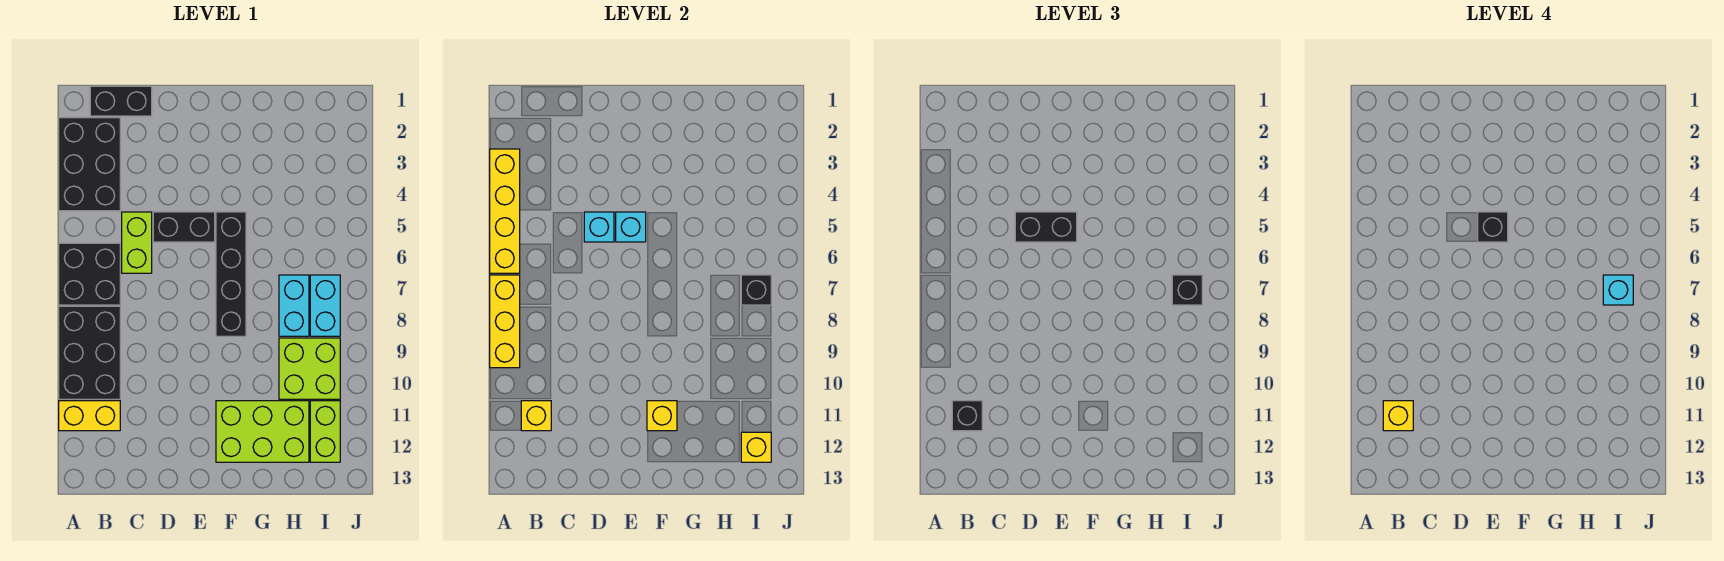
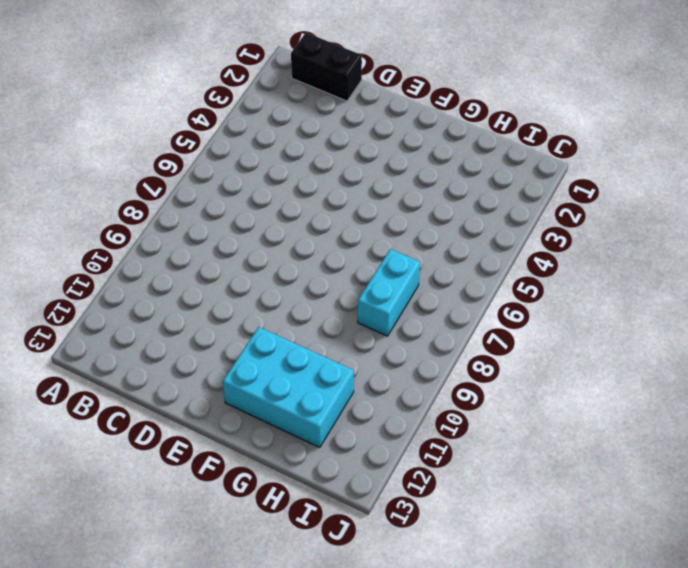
cyan brick F11:H12 level 1 -> lime brick F11:H12 level 1
none -> black brick A2:B4 level 1
none -> black brick A6:B7 level 1
none -> black brick A8:B10 level 1

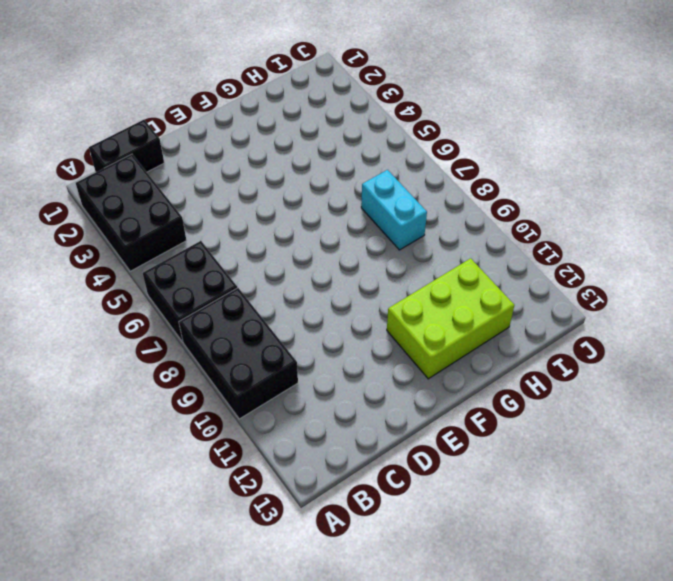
none -> yellow brick A11:B11 level 1
none -> lime brick C5:C6 level 1
none -> black brick D5:E5 level 1

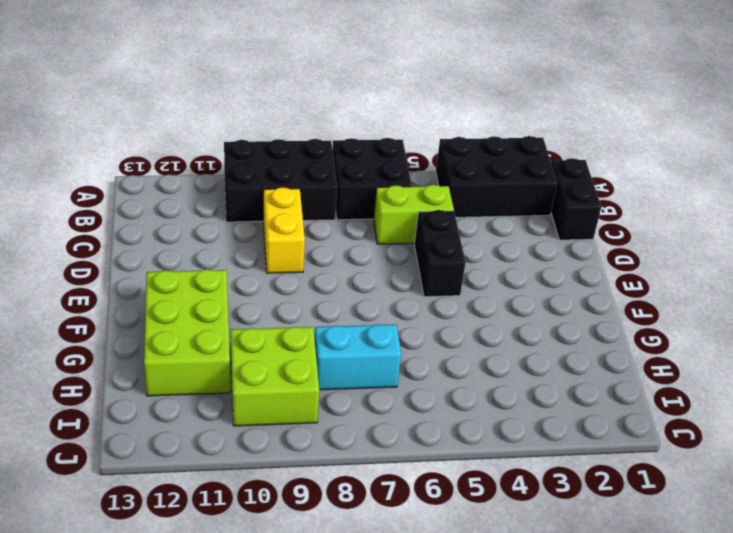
yellow brick C9:D9 level 1 -> yellow brick A11:B11 level 1
none -> black brick F5:F8 level 1
none -> cyan brick I7:I8 level 1
none -> lime brick I11:I12 level 1

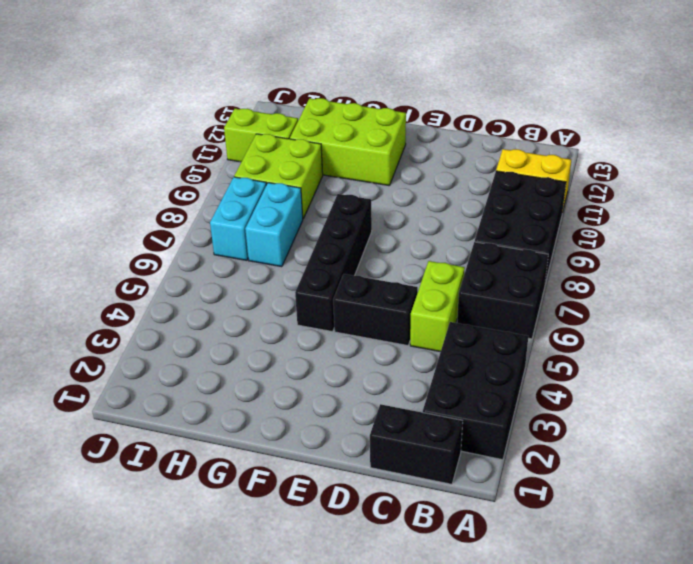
lime brick I11:J11 level 1 -> lime brick I11:I12 level 1
none -> yellow brick A3:A6 level 2
none -> yellow brick A7:A9 level 2
none -> yellow brick B11 level 2

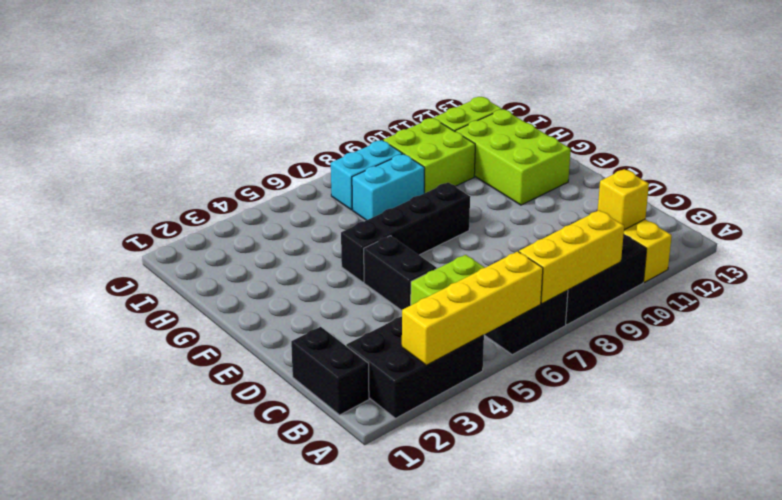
none -> cyan brick D5 level 2
none -> cyan brick E5 level 2
none -> yellow brick F11 level 2

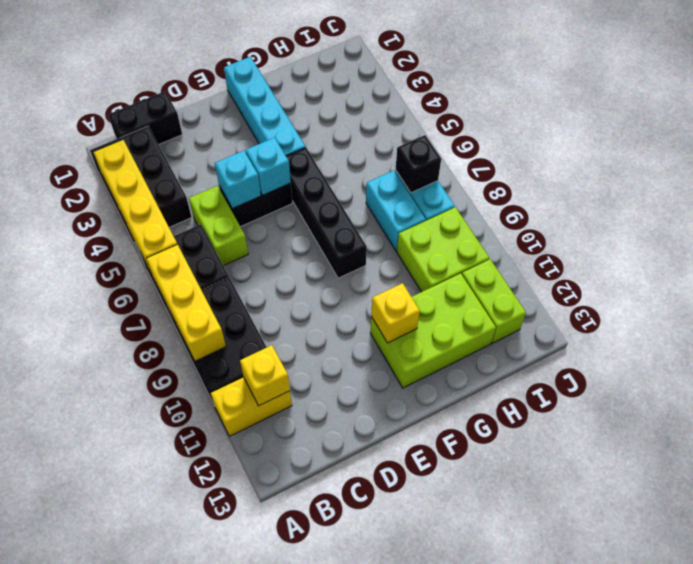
cyan brick F1:F4 level 1 -> none
none -> yellow brick I12 level 2
none -> black brick B11 level 3
none -> black brick D5:E5 level 3

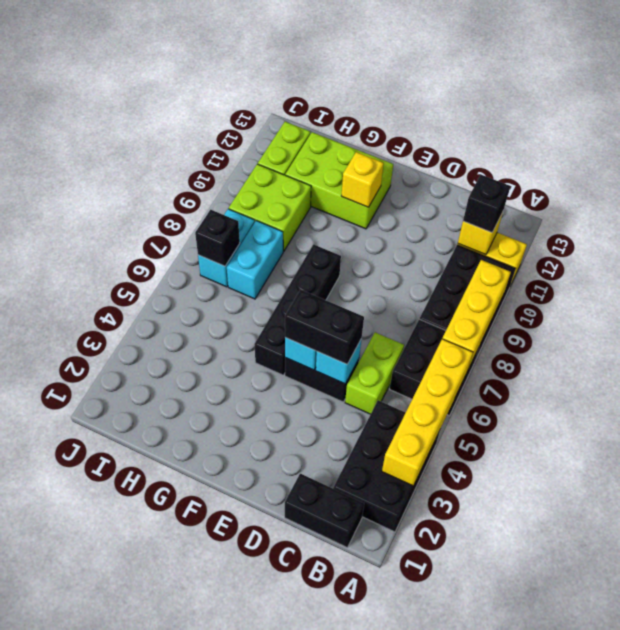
none -> yellow brick I12 level 2
none -> black brick I7 level 3
none -> yellow brick B11 level 4

